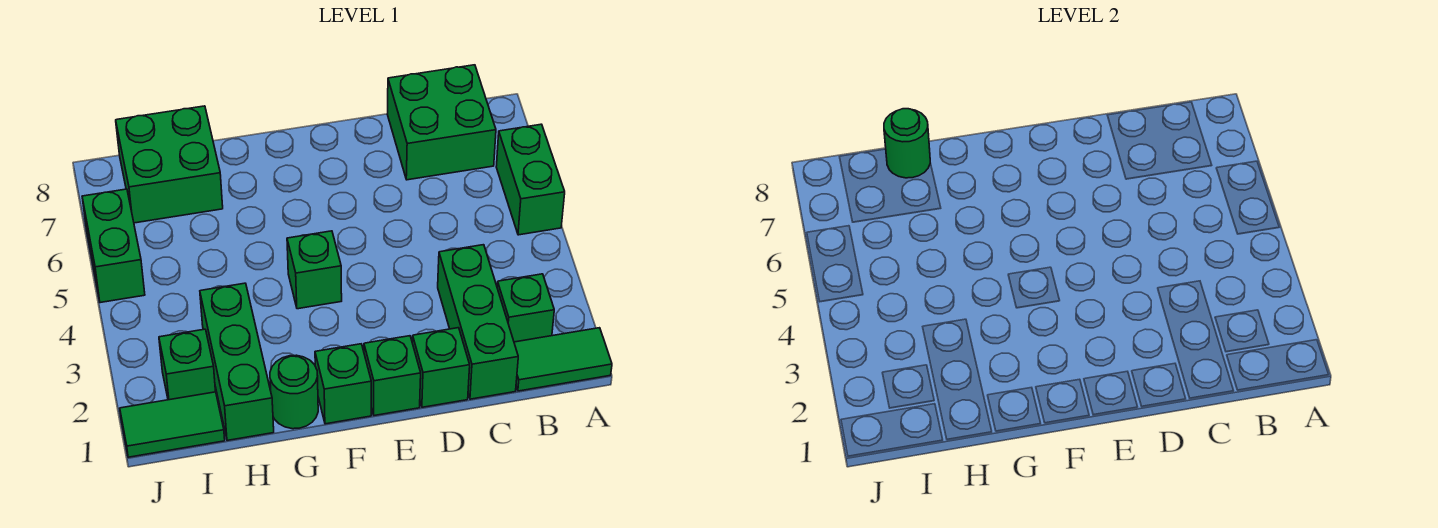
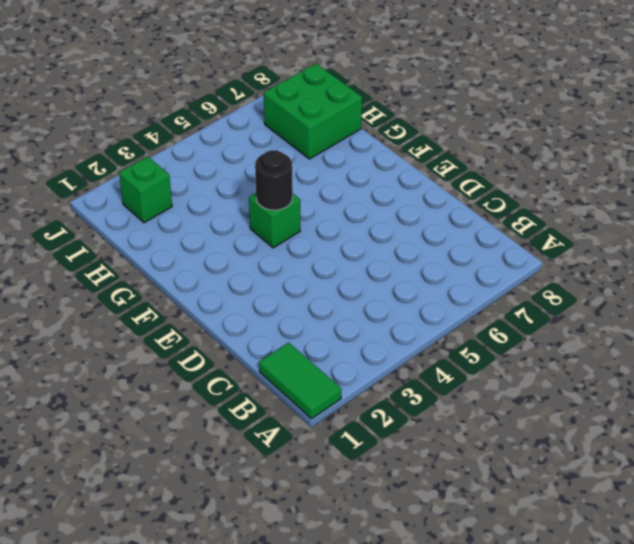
black round brick F4 level 2 -> none
none -> green brick A5:A6 level 1
none -> green brick B2 level 1
none -> green brick B7:C8 level 1

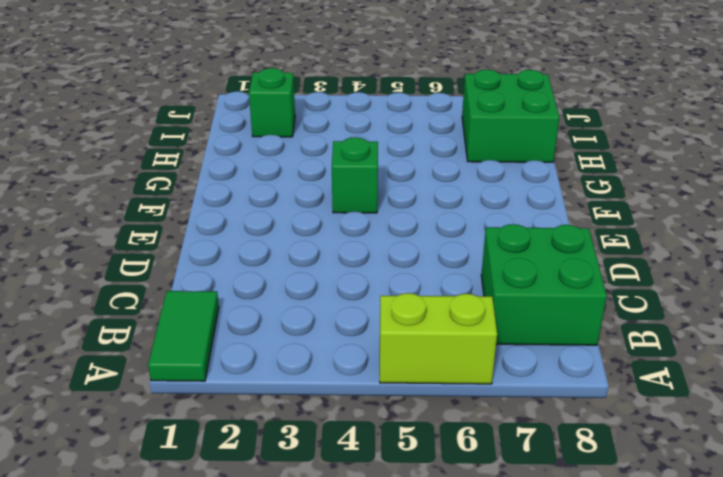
lime brick A5:A6 level 1 -> green brick A5:A6 level 1
none -> green brick B2 level 1
none -> green brick C1:C3 level 1
none -> green brick D1 level 1

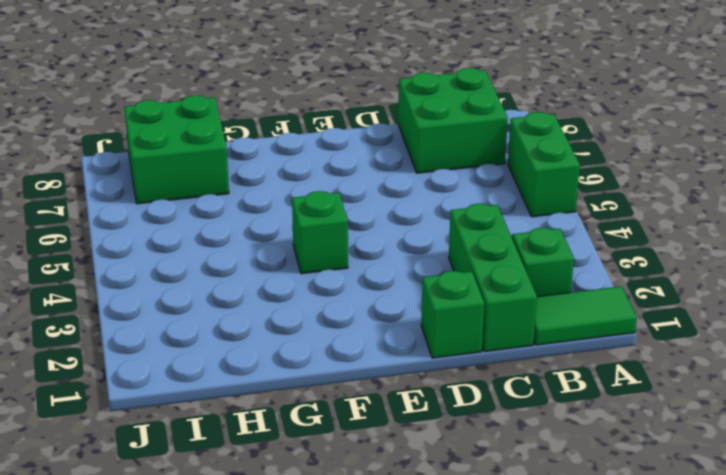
none -> green brick E1 level 1
none -> green brick F1 level 1
none -> green round brick G1 level 1

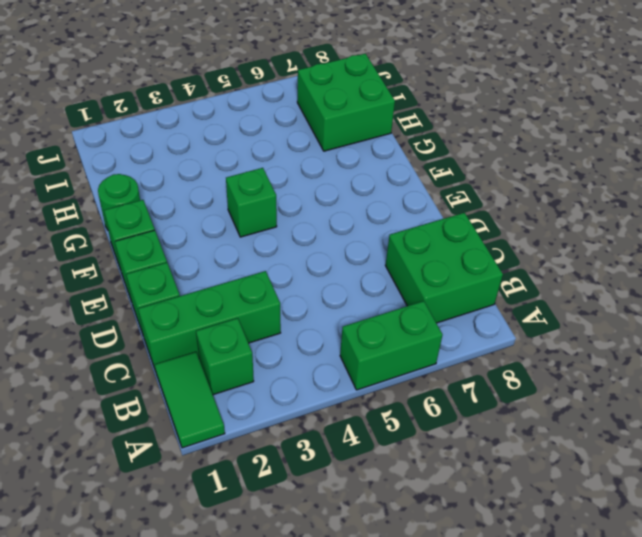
none -> green brick H1:H3 level 1
none -> green tile I1:J1 level 1
none -> green brick I2 level 1

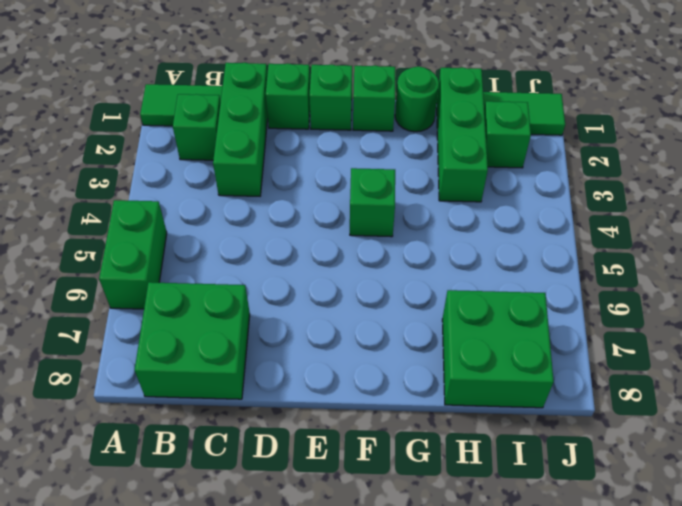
none -> green brick J5:J6 level 1
none -> green round brick H8 level 2

